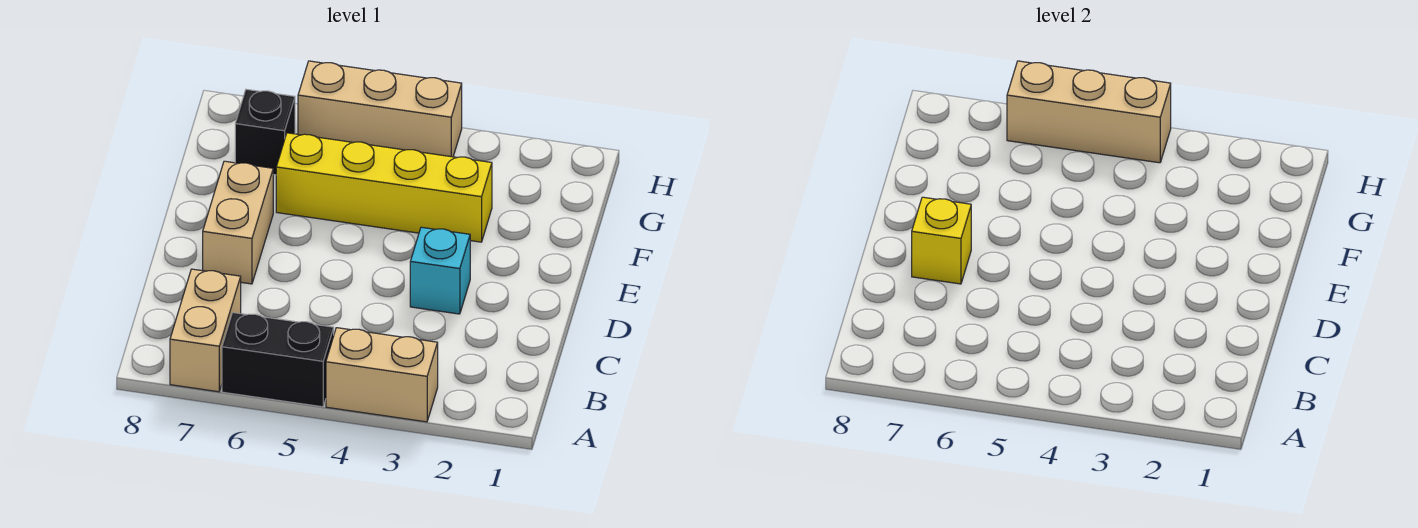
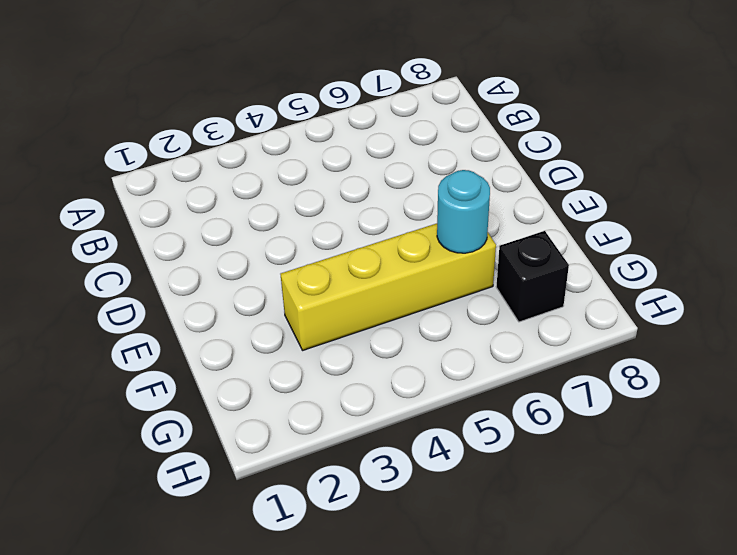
cyan round brick F6 level 2 -> none
none -> tan brick A3:A4 level 1
none -> black brick A5:A6 level 1

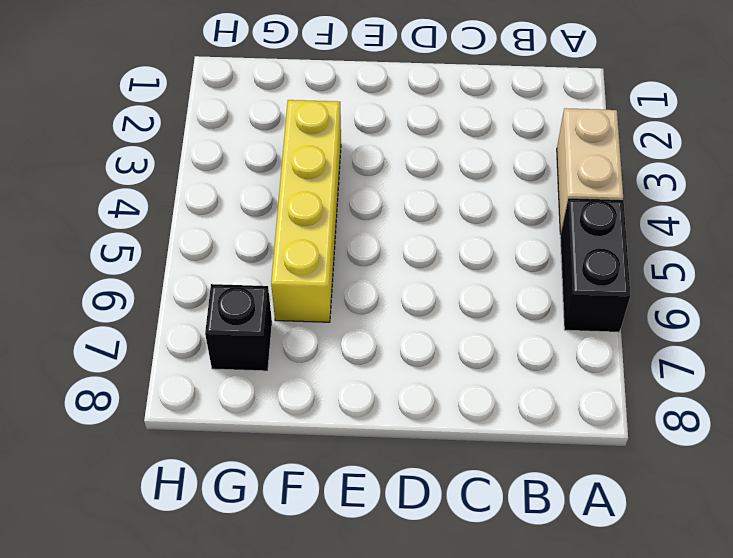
none -> tan brick A7:B7 level 1
none -> cyan brick D3 level 1

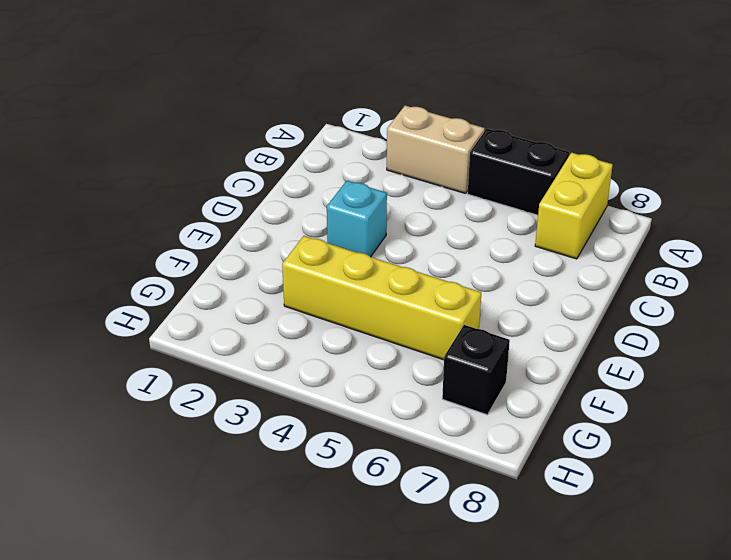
yellow brick A7:B7 level 1 -> tan brick A7:B7 level 1
none -> tan brick D7:E7 level 1
none -> tan brick H4:H6 level 1

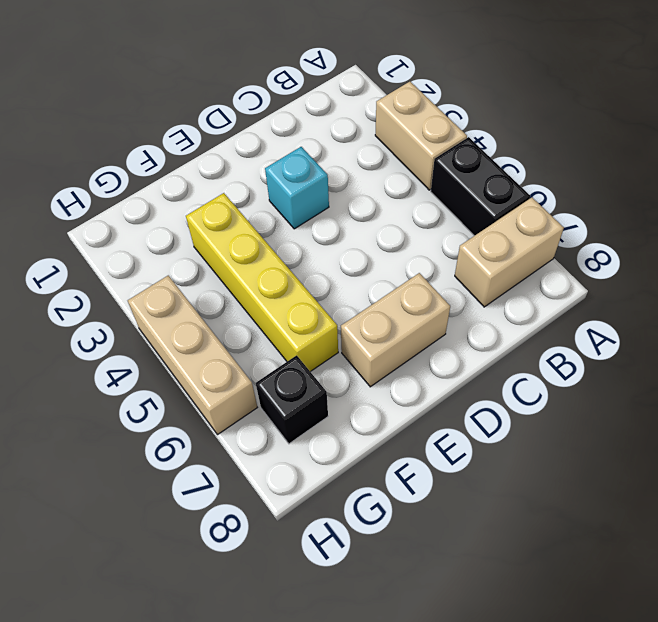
none -> yellow brick D7 level 2
none -> tan brick H4:H6 level 2

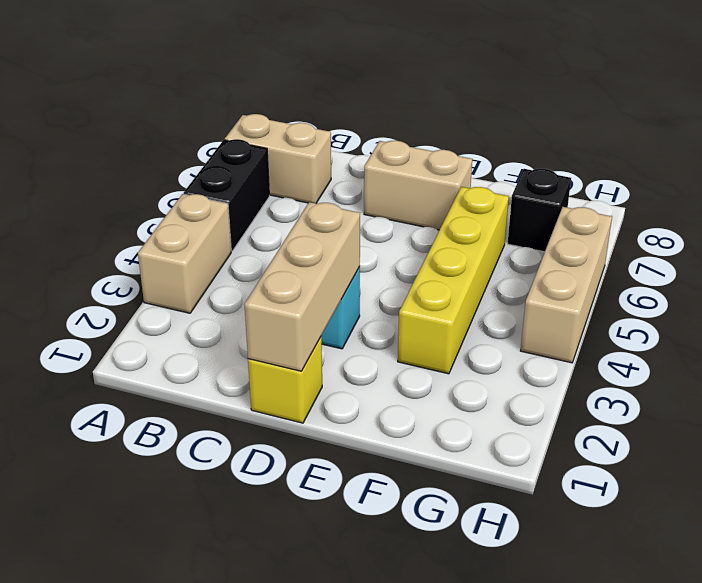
yellow brick D1 level 1 -> yellow brick D7 level 2
tan brick D1:D3 level 2 -> tan brick H4:H6 level 2

